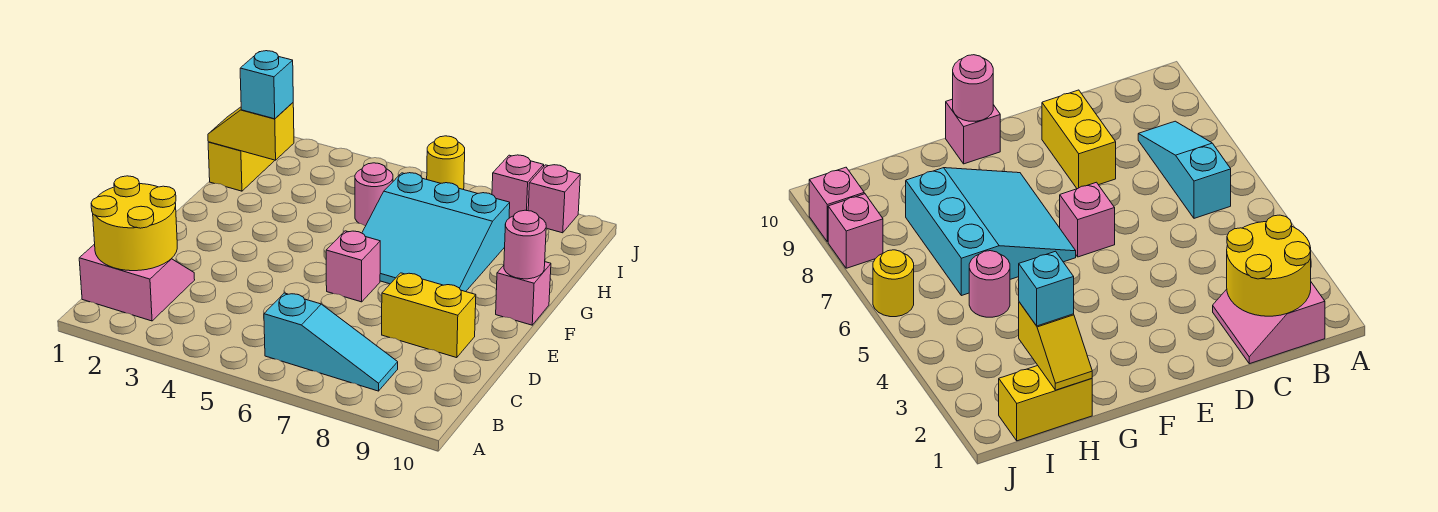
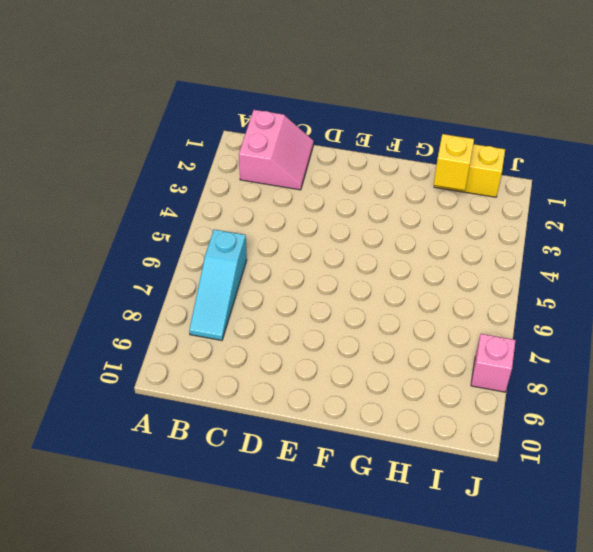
none -> yellow brick D8:D9 level 1
none -> pink brick E6 level 1
none -> cyan slope F6:H8 level 1 top H

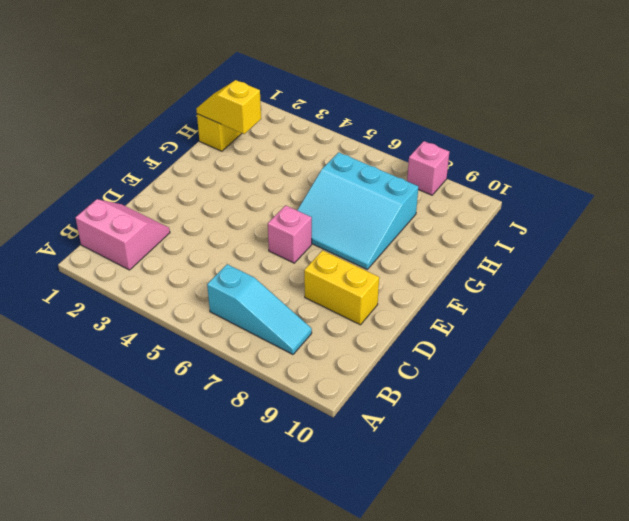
none -> pink brick F10 level 1
none -> pink round brick H5 level 1
none -> yellow round brick J6 level 1

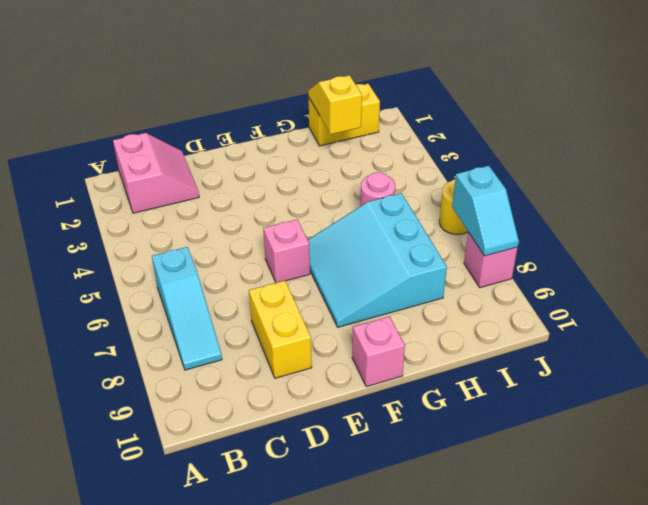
cyan slope J7:J8 level 2 top 7 -> none
none -> pink brick J9 level 1
none -> yellow round brick B1:C2 level 2
none -> pink round brick F10 level 2

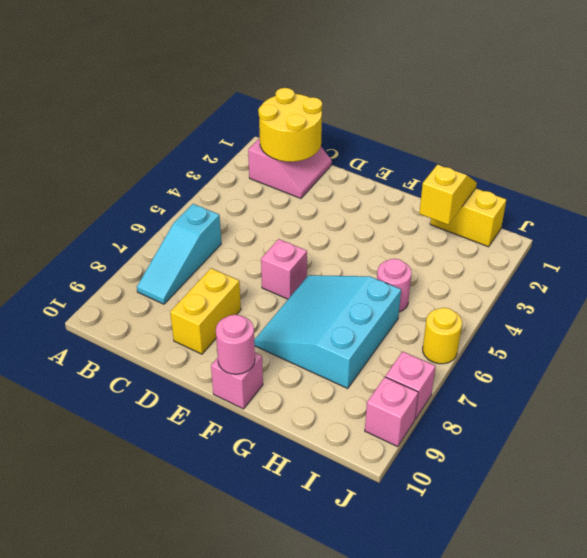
none -> cyan brick H2 level 3

